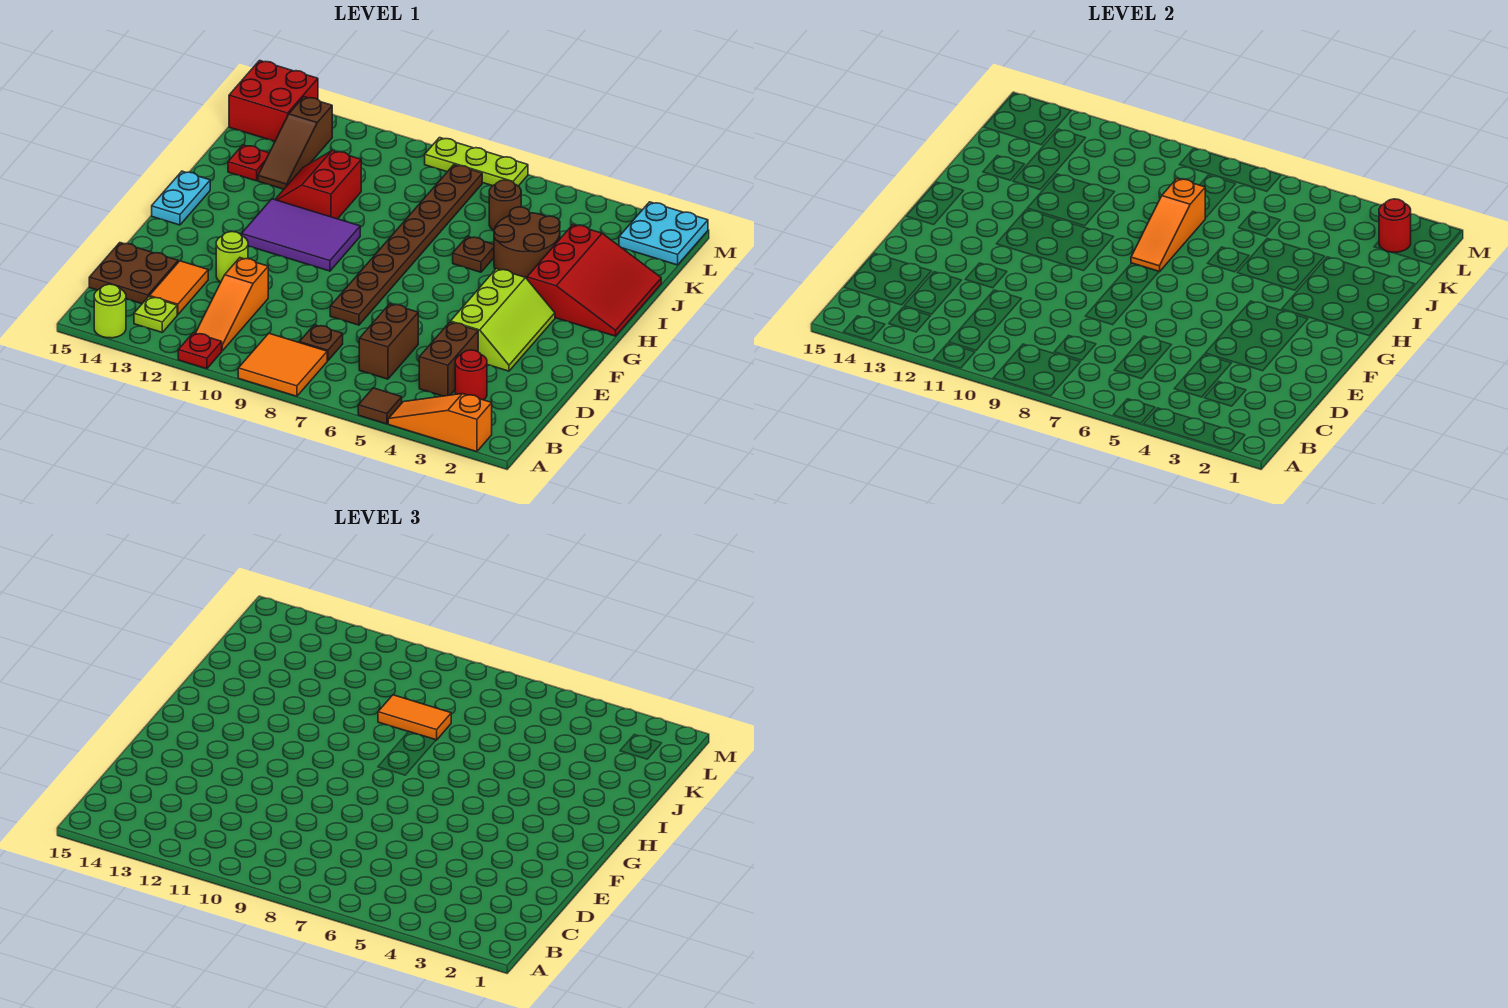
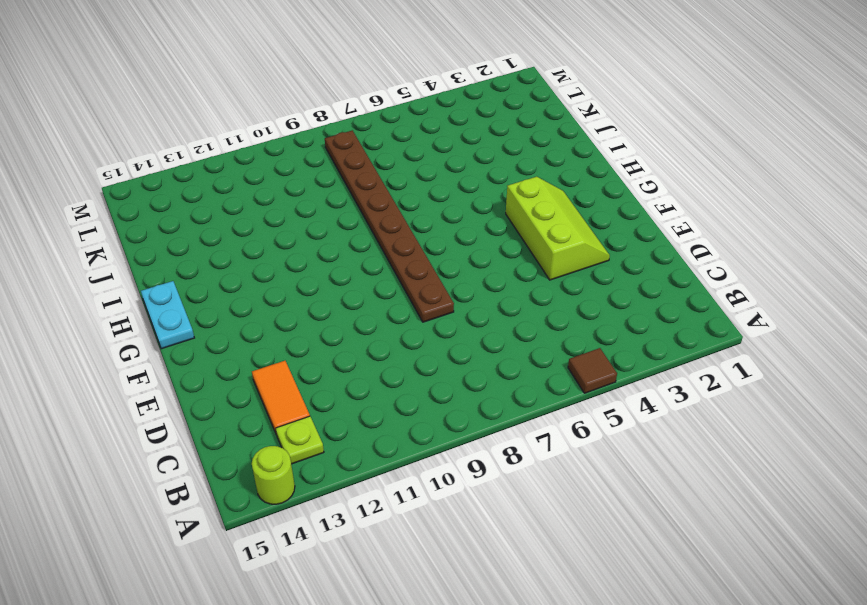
none -> orange slope A2:A4 level 1 top 2
none -> orange tile A8:B9 level 1
none -> red plate A11 level 1
none -> orange slope B11:D11 level 1 top D

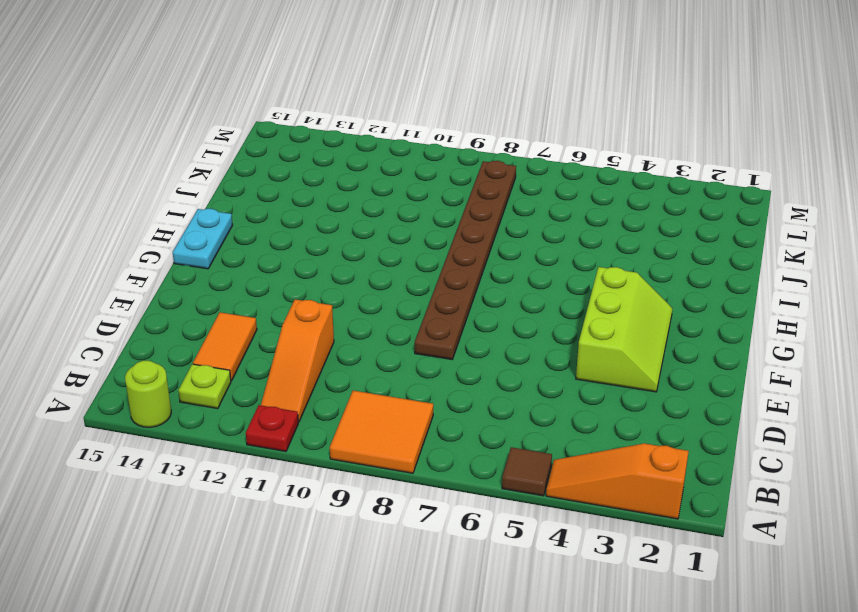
none -> red round brick C3 level 1
none -> brown brick C4:D4 level 1
none -> brown brick C6:D6 level 1
none -> brown plate C8 level 1

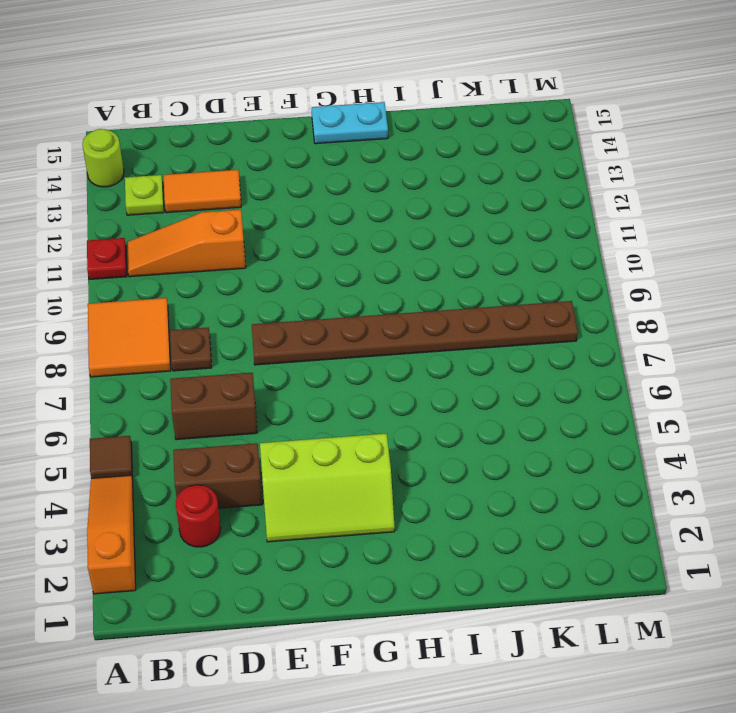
none -> brown plate C14:D15 level 1
none -> lime round brick E12 level 1
none -> purple tile G10:H12 level 1
none -> red slope H1:J3 level 1 top 3

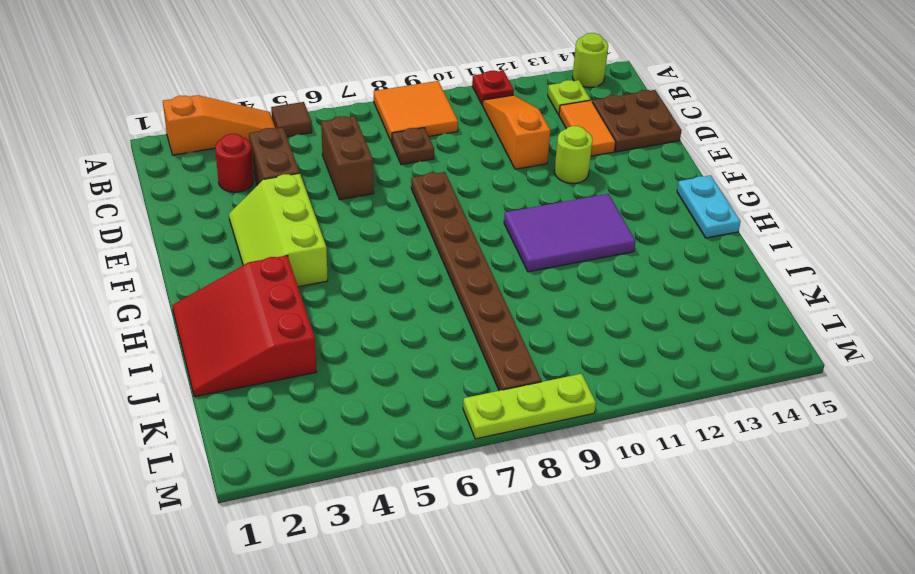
none -> brown round brick I4:J5 level 1
none -> brown plate I6 level 1
none -> red slope I11:J12 level 1 top 11
none -> brown slope J13:L13 level 1 top L

